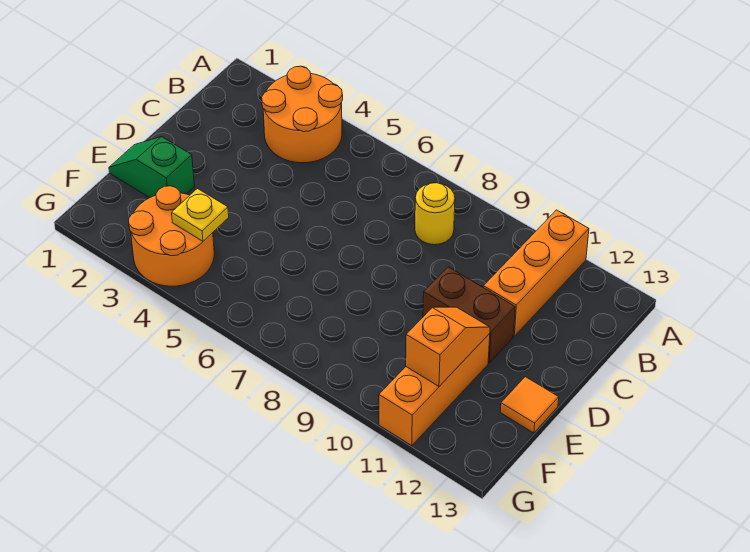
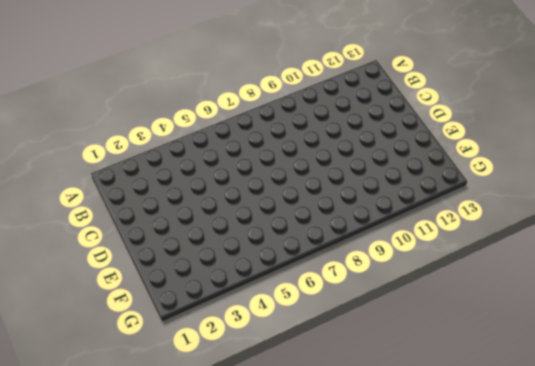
none -> orange round brick A3:B4 level 1
none -> orange brick A11:C11 level 1

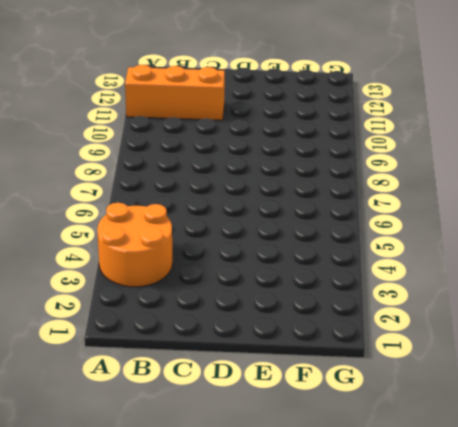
none -> yellow round brick B8 level 1
none -> brown brick D10:D11 level 1

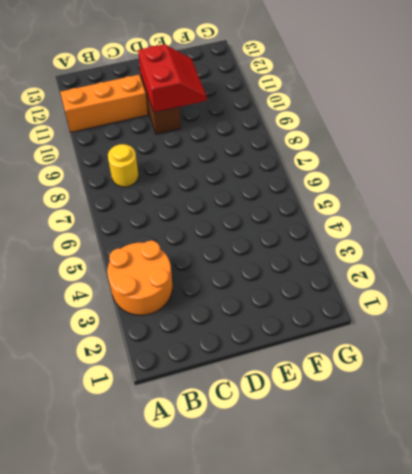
red slope D10:E11 level 2 top D -> orange slope E11:F11 level 2 top F
none -> green slope E1:E2 level 1 top 2
none -> orange brick E11:G11 level 1

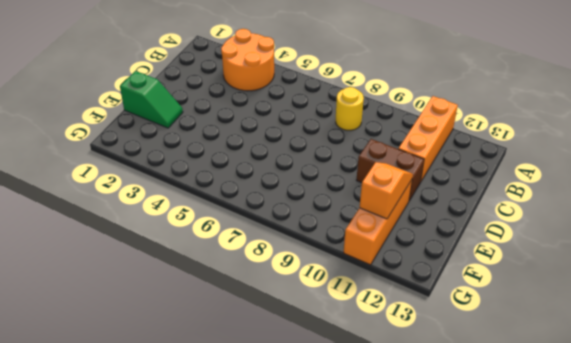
green slope E1:E2 level 1 top 1 -> green slope E1:E2 level 1 top 2
none -> orange tile E13 level 1
none -> orange round brick F3:G4 level 1

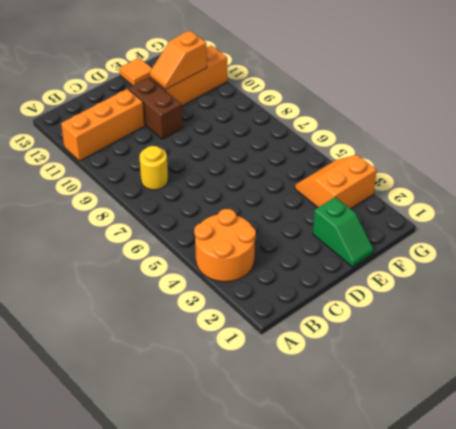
orange slope F3:G4 level 1 top 3 -> orange round brick F3:G4 level 1
none -> yellow plate F4 level 2

